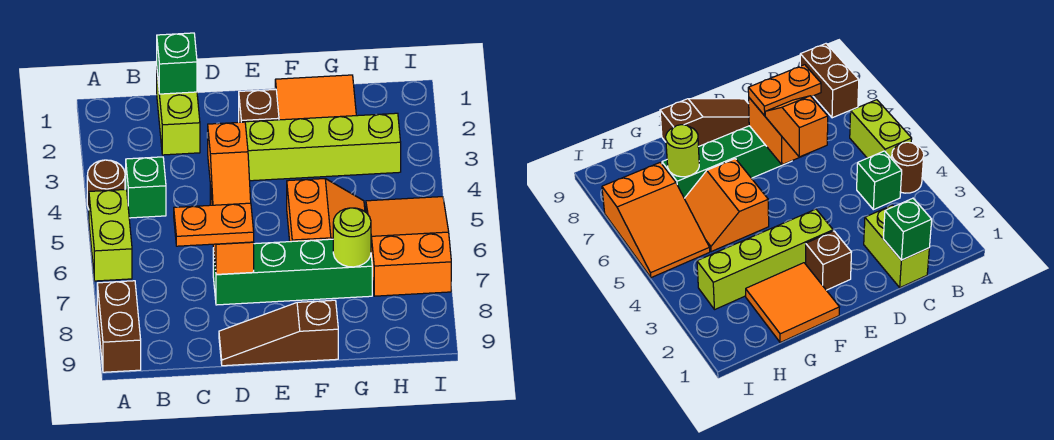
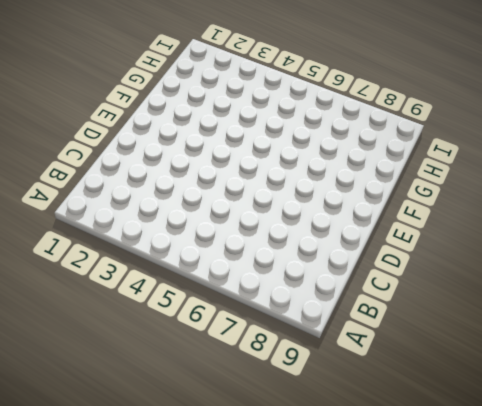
none -> brown round brick A4 level 1
none -> lime brick A5:A6 level 1
none -> brown brick A8:A9 level 1

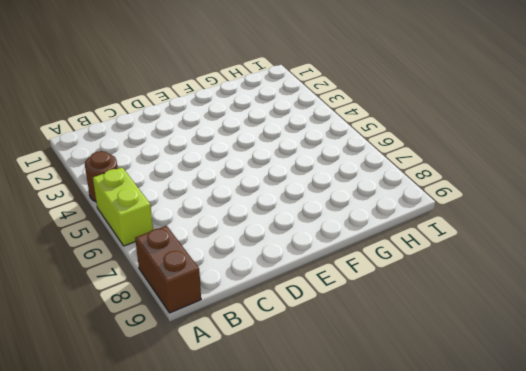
none -> green brick B4 level 1
none -> lime brick C1:C2 level 1
none -> green brick D7:G7 level 1

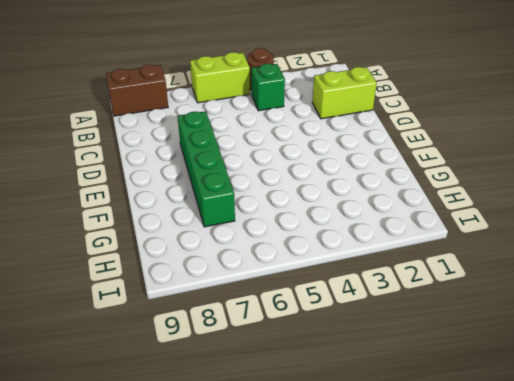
none -> brown slope D9:F9 level 1 top F
none -> brown brick E2 level 1
none -> lime brick E3:H3 level 1

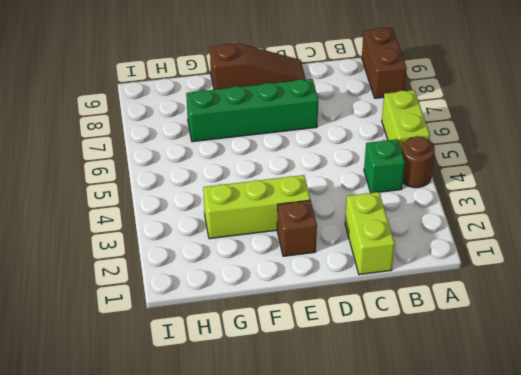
lime brick E3:G3 level 1 -> lime brick E3:H3 level 1
none -> orange tile F1:G2 level 1
none -> orange slope F5:G6 level 1 top F
none -> orange slope H5:I7 level 1 top 7

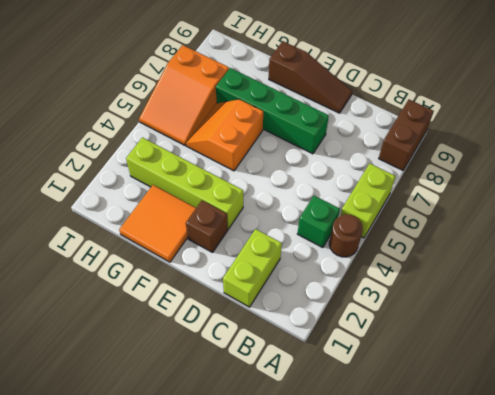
none -> green brick C1 level 2
none -> orange brick D6:D7 level 2
none -> lime round brick G7 level 2

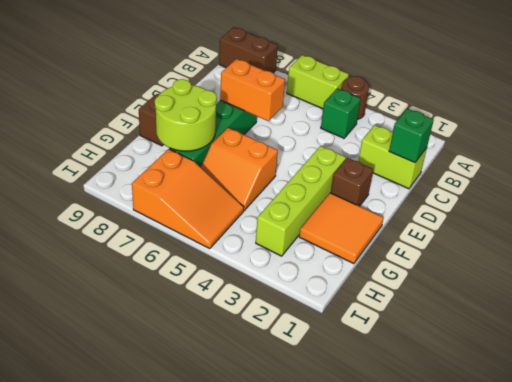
lime round brick F7:G8 level 2 -> lime round brick G7 level 2
none -> orange plate C7:D7 level 3
none -> orange slope D5:D6 level 3 top 5

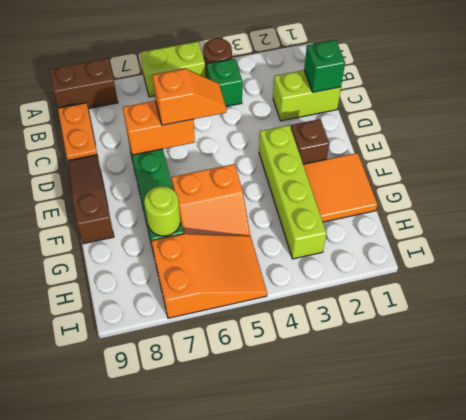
orange plate B9:C9 level 1 -> orange plate C7:D7 level 3
orange slope D5:D6 level 3 top 6 -> orange slope D5:D6 level 3 top 5

